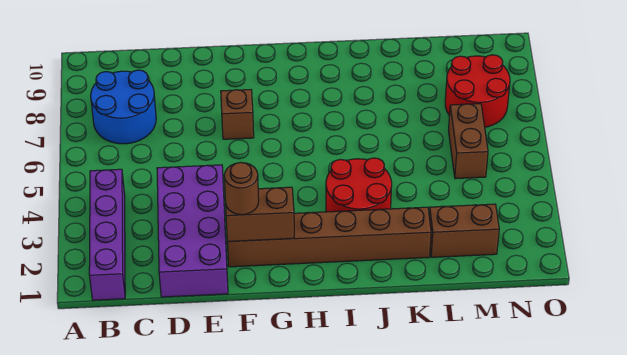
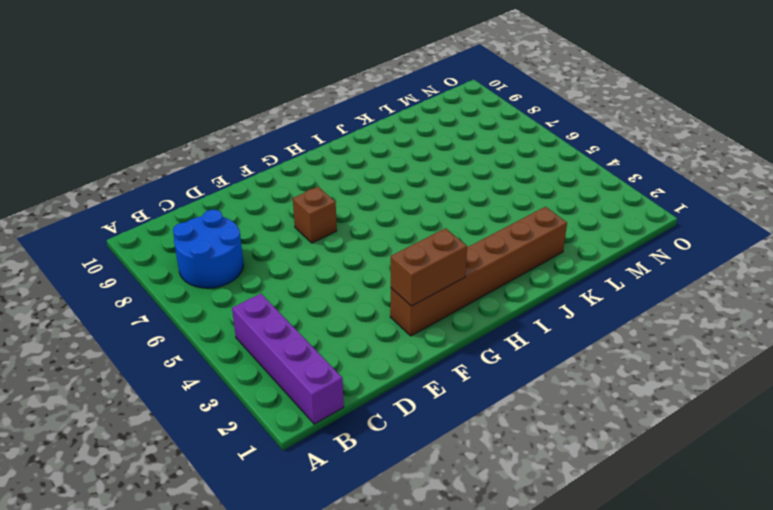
none -> purple brick D1:E4 level 1
none -> red round brick I3:J4 level 1

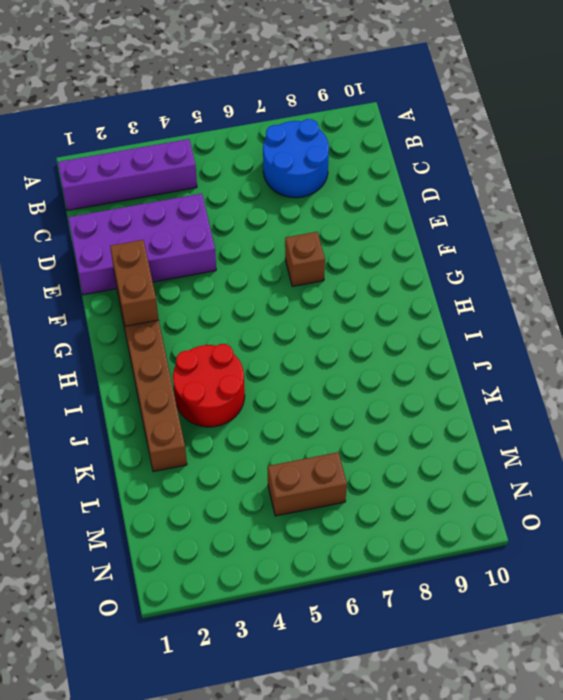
none -> brown brick L2:M2 level 1
none -> red round brick M7:N8 level 1

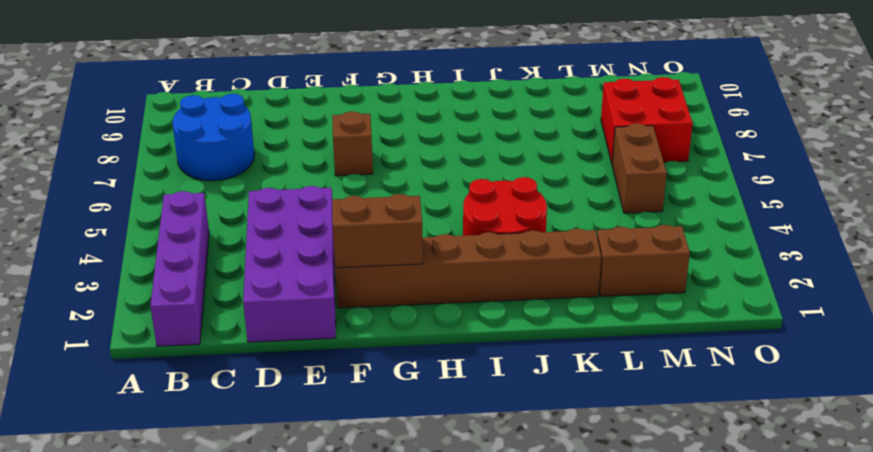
red brick M7:N8 level 1 -> red round brick M7:N8 level 1
none -> brown round brick F2 level 3

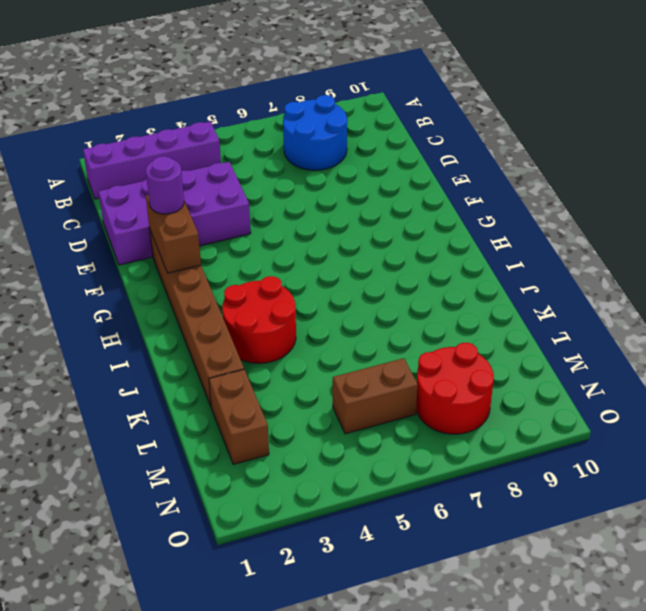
purple round brick F2 level 3 -> brown round brick F2 level 3
none -> brown brick F7 level 1

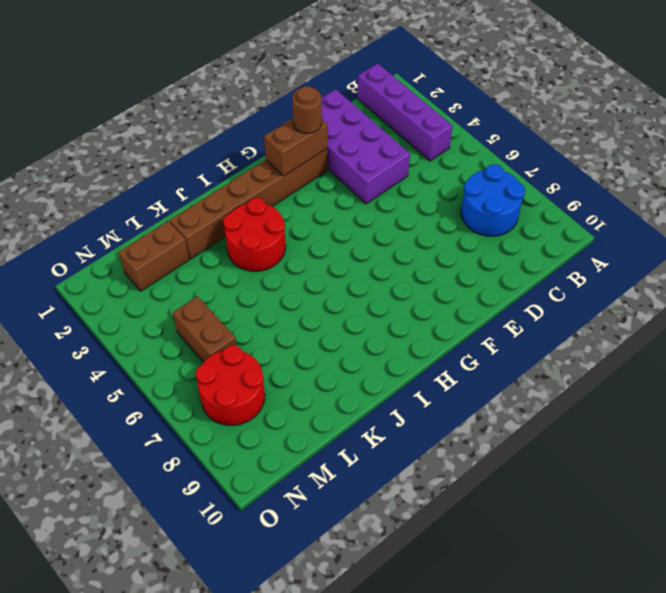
none -> brown brick F7 level 1

